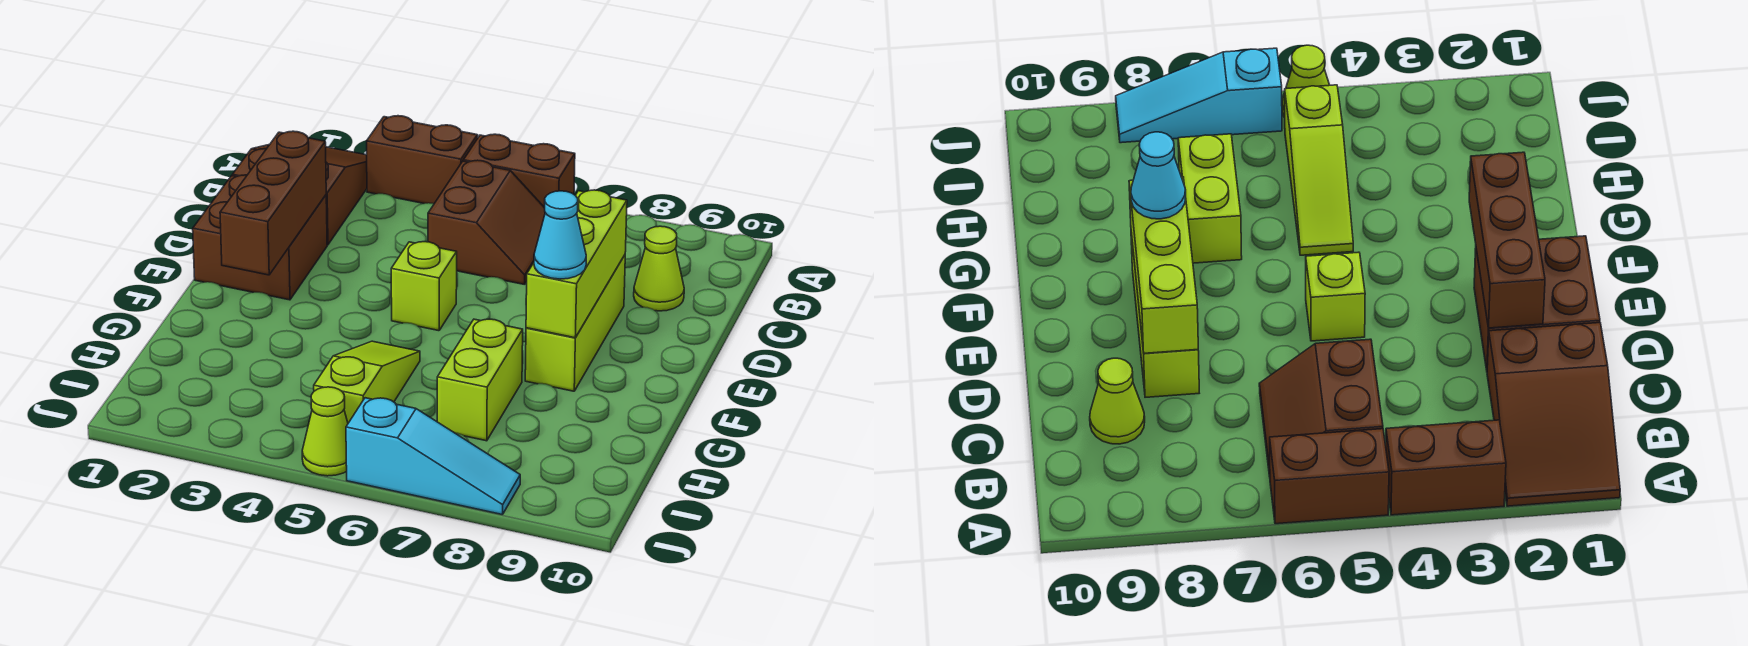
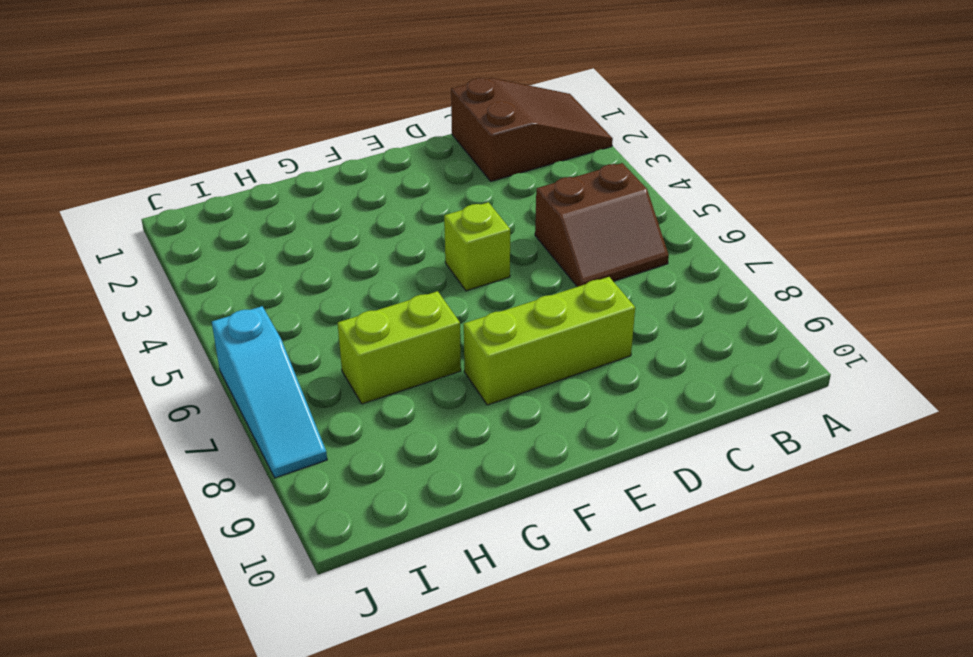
none -> brown brick A3:A4 level 1
none -> brown brick A5:A6 level 1
none -> lime cone C9 level 1

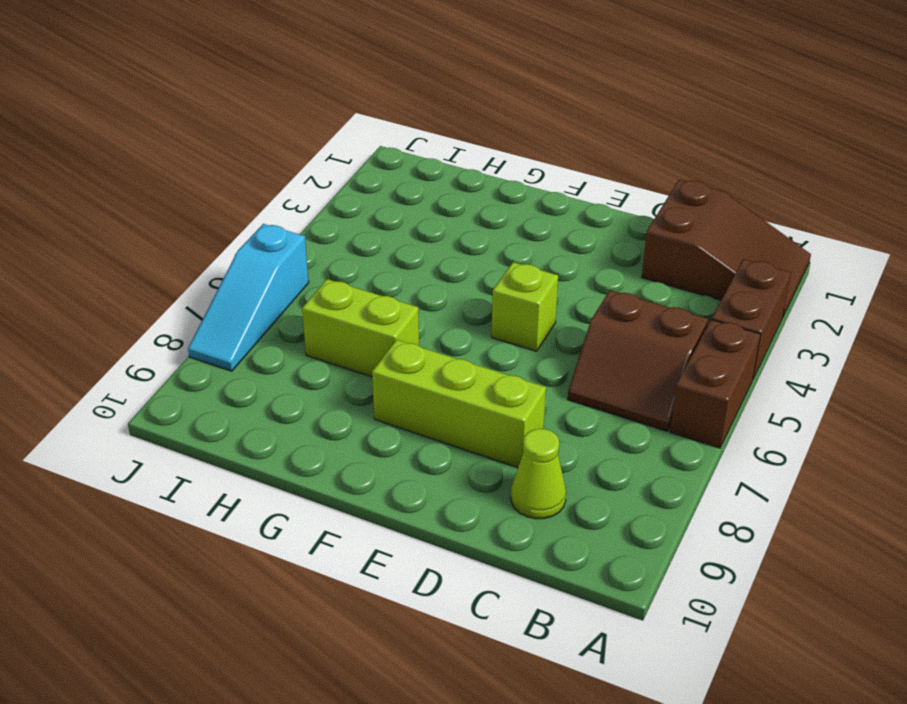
none -> brown brick D1:E2 level 1
none -> lime slope G5:I5 level 1 top I
none -> lime cone J5 level 1

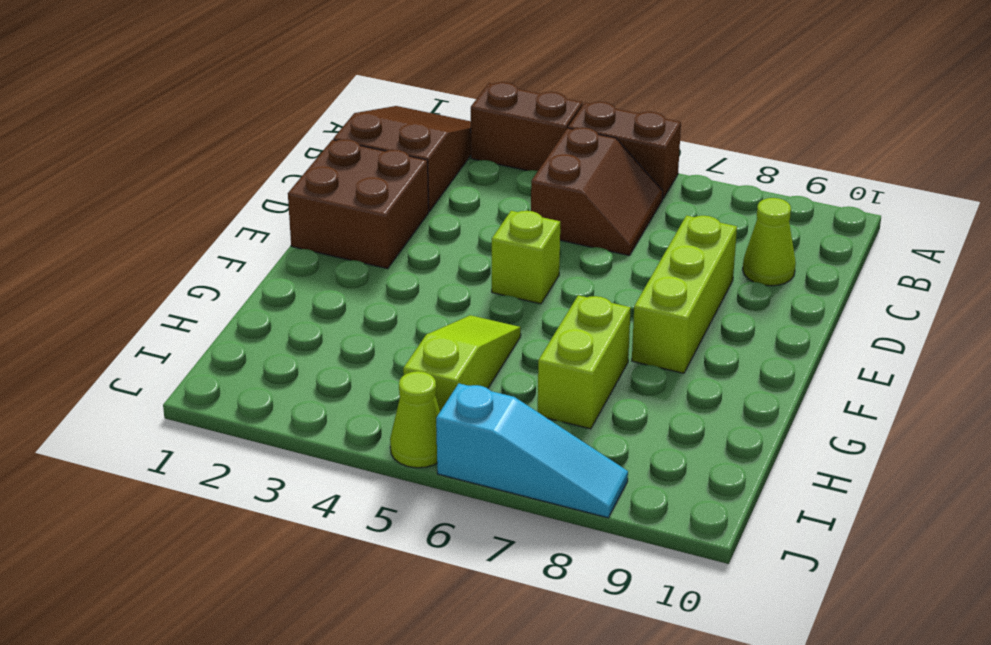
none -> brown brick D2:F2 level 2
none -> lime brick D8:F8 level 2
none -> cyan cone F8 level 3

